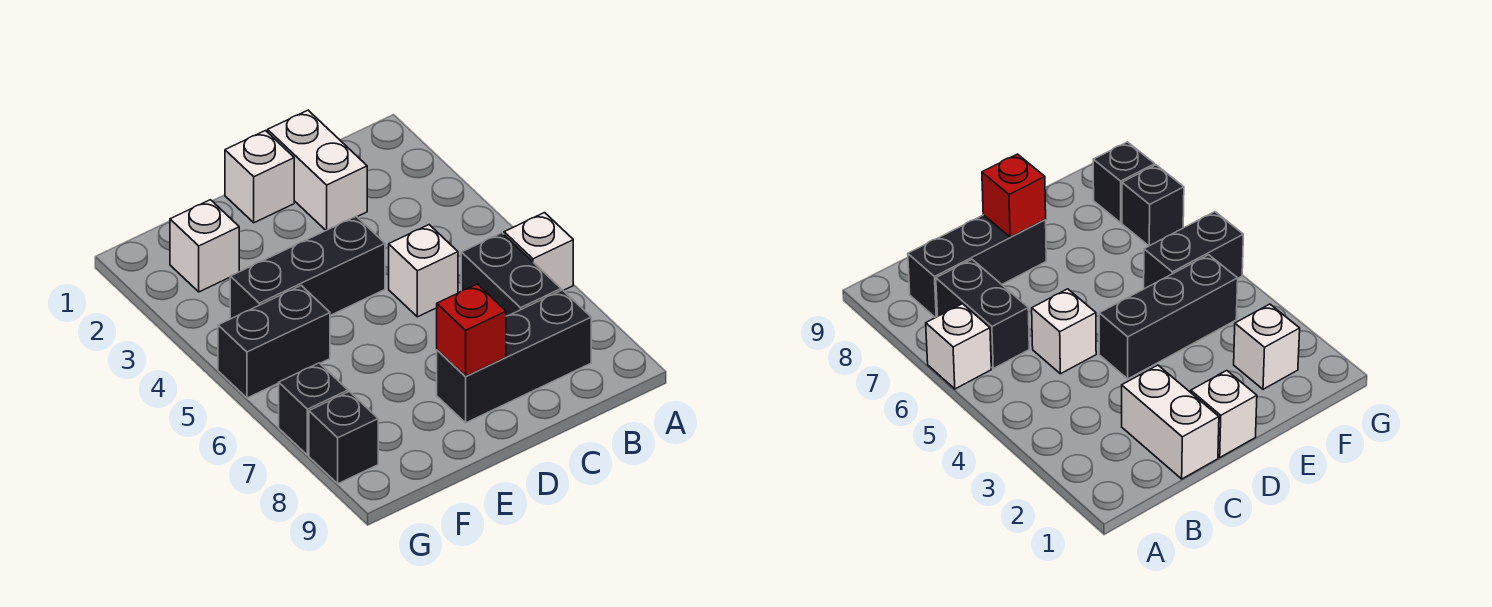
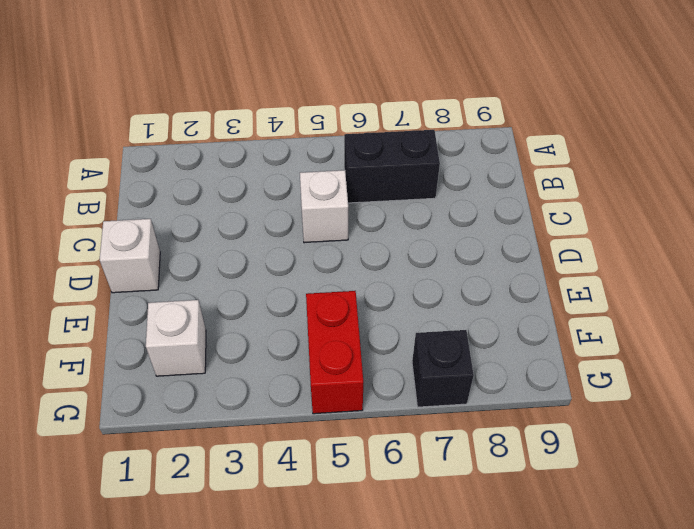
red brick F5:G5 level 1 -> black brick F5:G5 level 1
none -> white brick A6 level 1
none -> black brick B8:D8 level 1
none -> white brick C1:C2 level 1

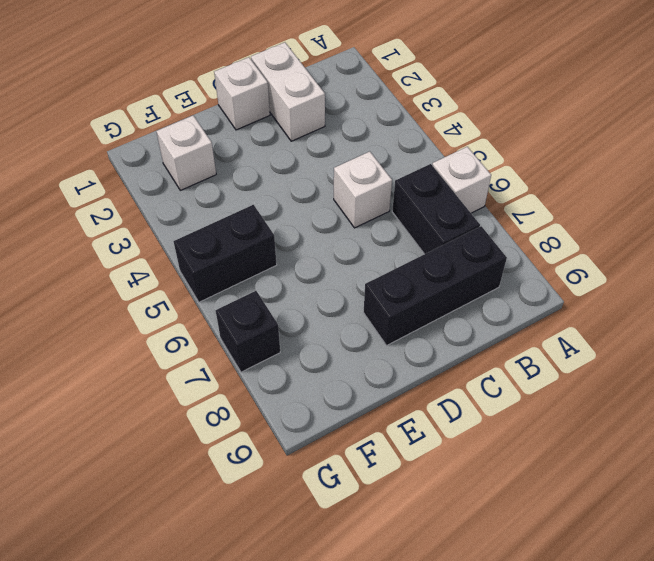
none -> black brick D4:F4 level 1
none -> black brick G8 level 1
none -> red brick D8 level 2

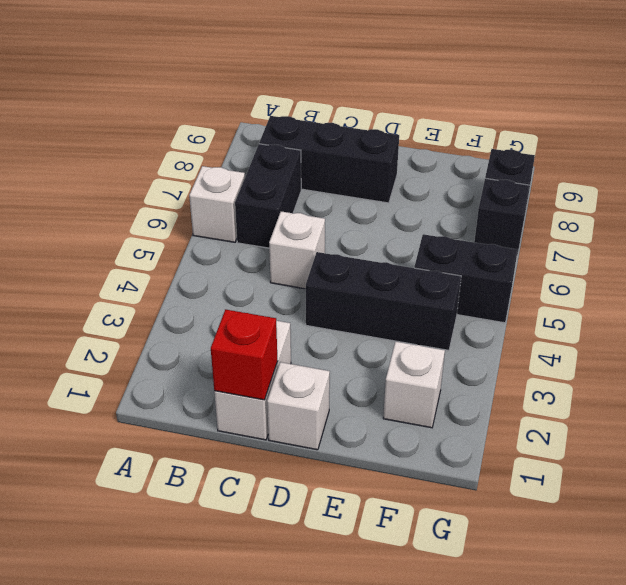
red brick C1 level 2 -> red brick D8 level 2

